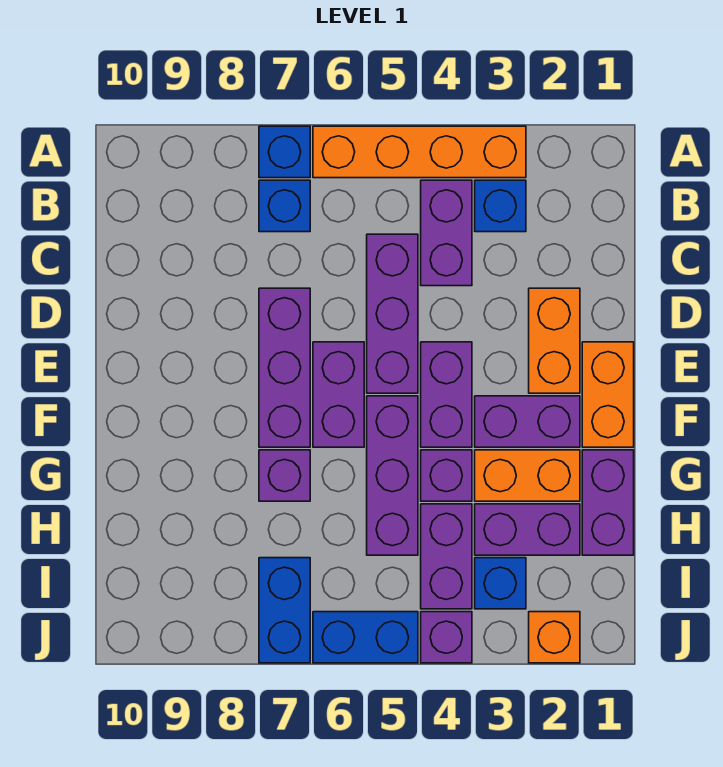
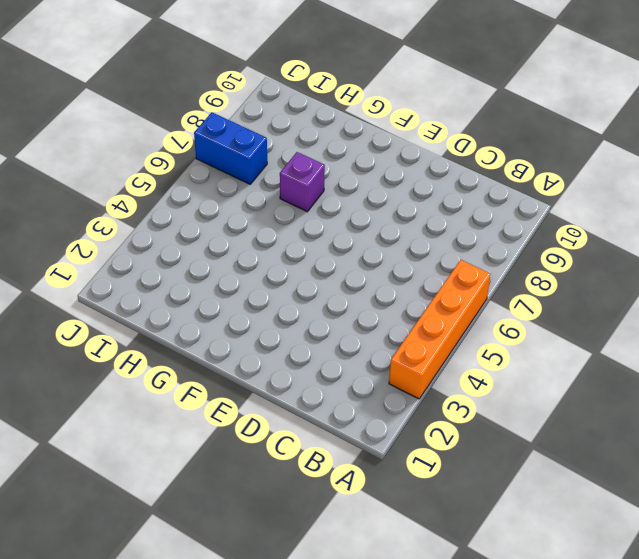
none -> blue brick A7 level 1
none -> blue brick B3 level 1
none -> purple brick B4:C4 level 1

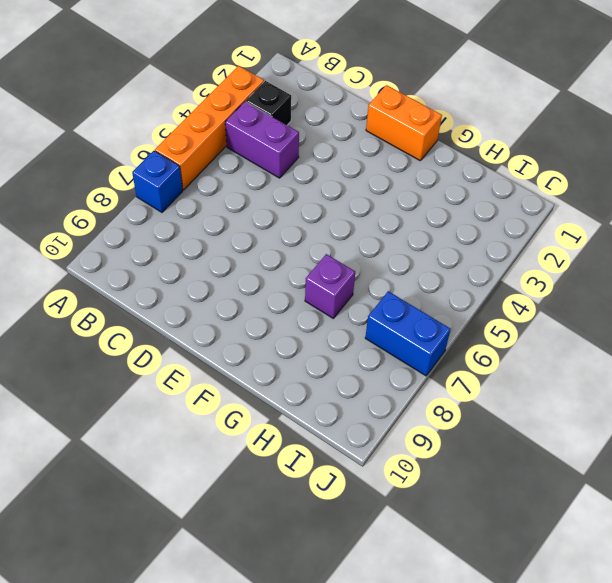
black brick B3 level 1 -> blue brick B3 level 1
none -> blue brick B7 level 1
none -> purple brick C5:E5 level 1
none -> orange brick D2:E2 level 1

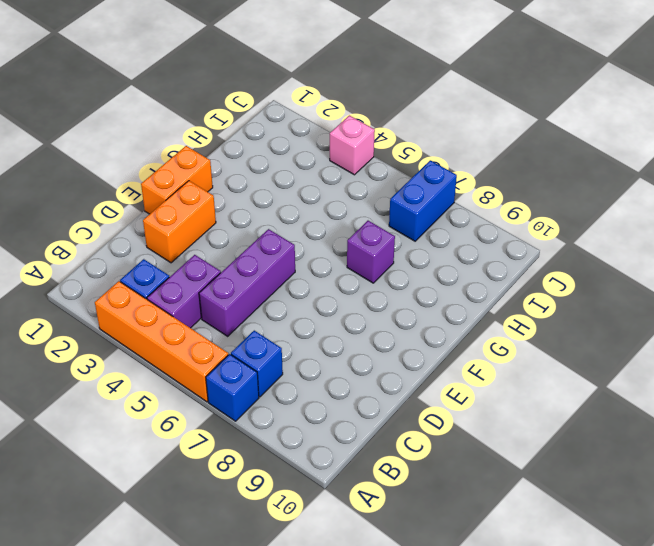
pink brick J4 level 1 -> purple brick J4 level 1
none -> purple brick D7:F7 level 1
none -> purple brick E4:F4 level 1
none -> purple brick E6:F6 level 1

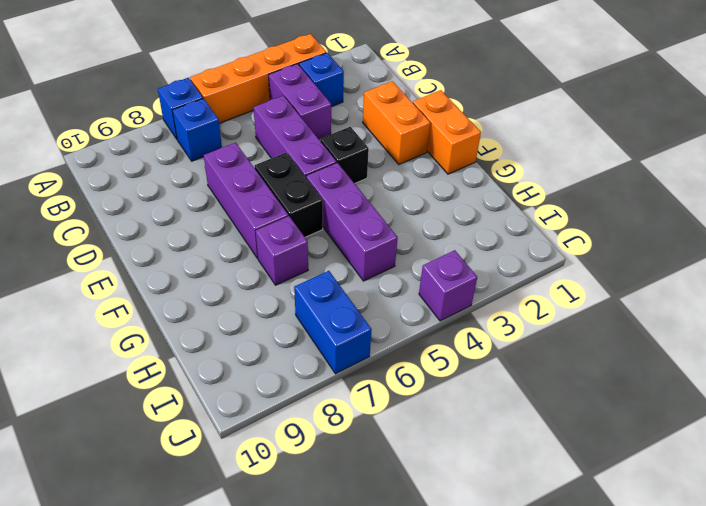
black brick E4 level 1 -> purple brick E4:F4 level 1
black brick E6:F6 level 1 -> purple brick E6:F6 level 1
none -> purple brick F2:F3 level 1
none -> purple brick G1:H1 level 1
none -> orange brick G2:G3 level 1

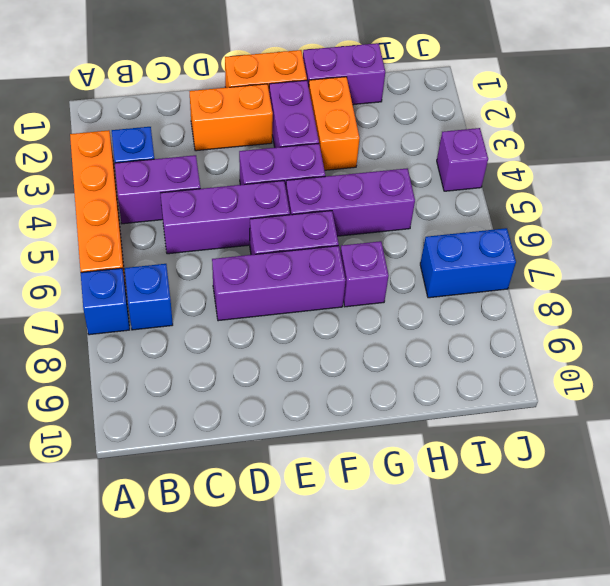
none -> purple brick G4 level 1
none -> purple brick H2:H3 level 1
none -> purple brick H4:I4 level 1

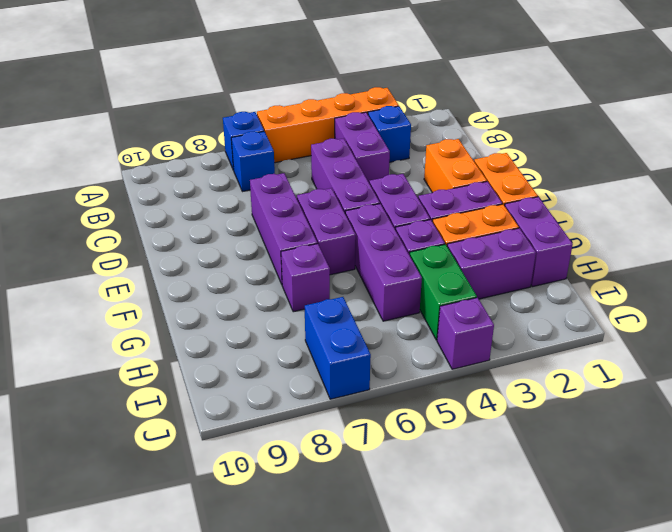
green brick H4:I4 level 1 -> purple brick H4:I4 level 1
none -> blue brick I3 level 1
none -> orange brick J2 level 1
none -> blue brick J5:J6 level 1

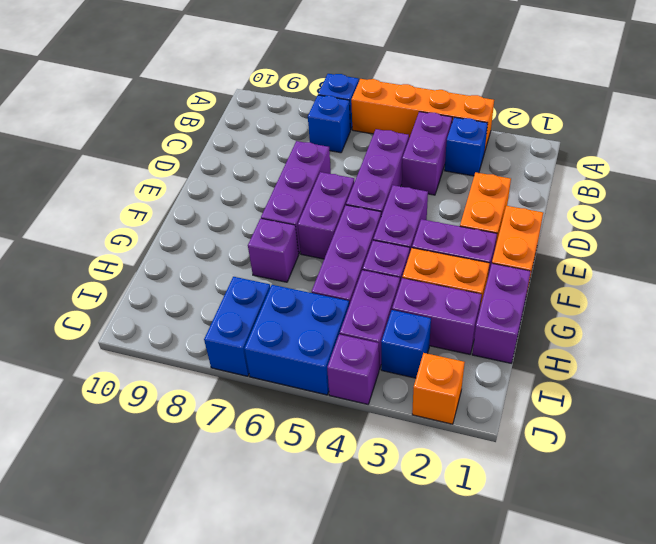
blue brick I5:J6 level 1 -> blue brick J5:J6 level 1

